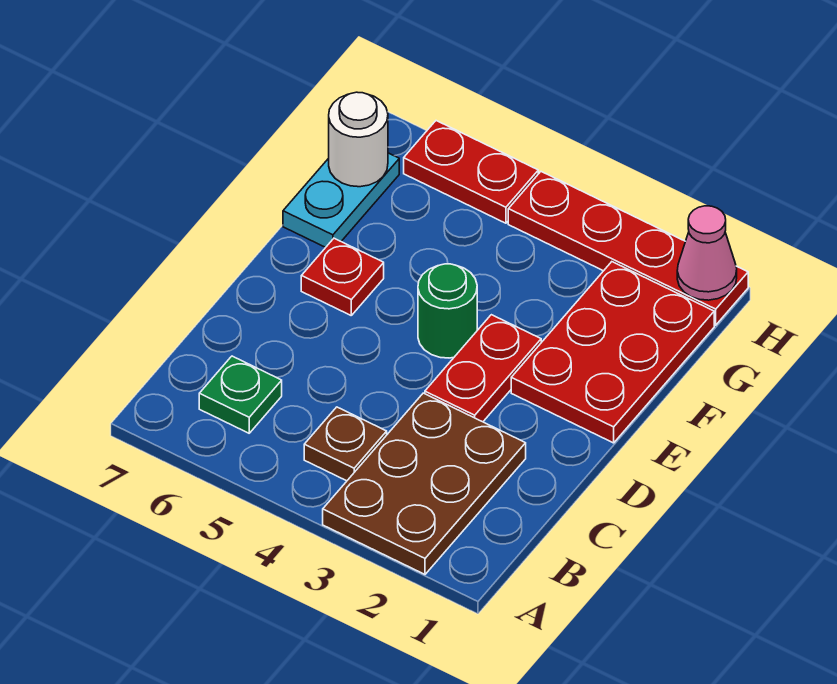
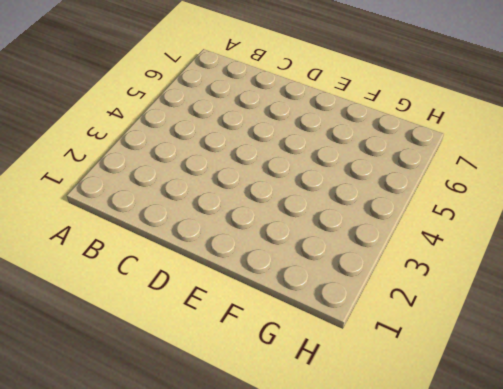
none -> brown plate A2:C3 level 1
none -> brown plate B4 level 1
none -> green plate B6 level 1

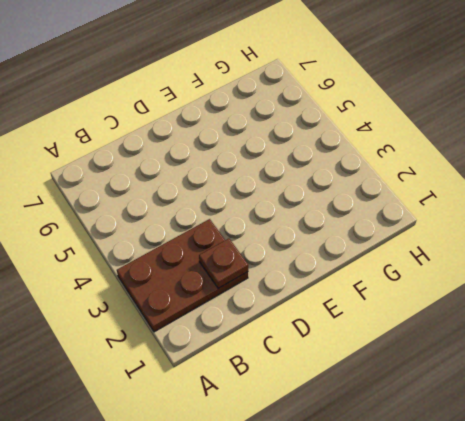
brown plate C2 level 2 -> brown plate B4 level 1
none -> green plate B6 level 1
none -> red plate D3:E3 level 1
none -> red plate E1:G2 level 1

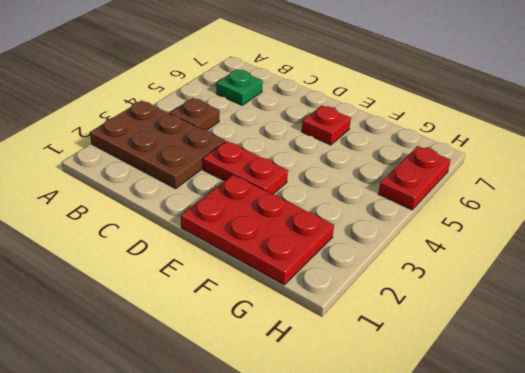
none -> green round brick E4 level 1
none -> cyan plate F7:G7 level 1
none -> red plate H1:H4 level 1

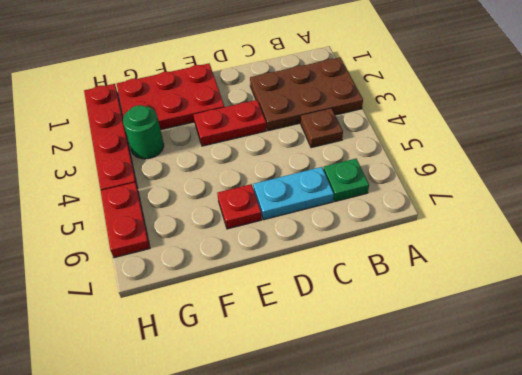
cyan plate C6:D6 level 1 -> cyan plate F7:G7 level 1
green round brick G3 level 1 -> green round brick E4 level 1
none -> white round brick G7 level 2
none -> pink cone H1 level 2

